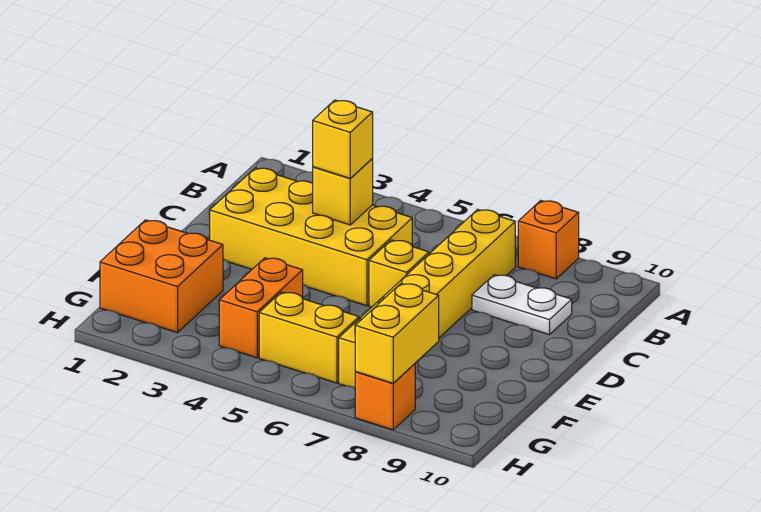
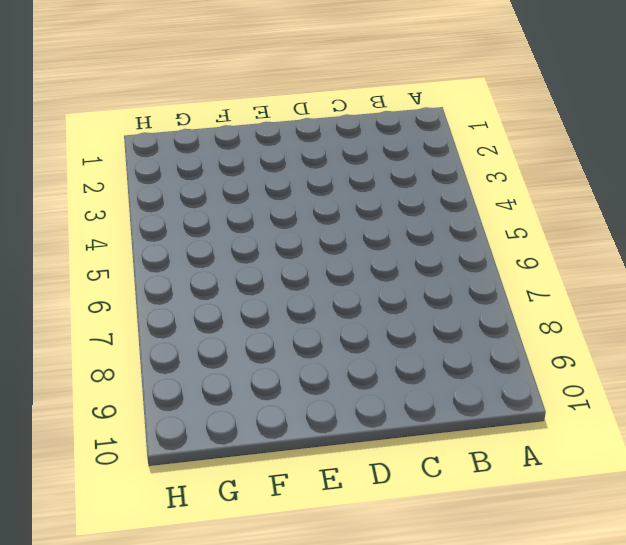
none -> orange brick A8 level 1
none -> yellow brick B7:G7 level 1
none -> yellow brick C2:D5 level 1

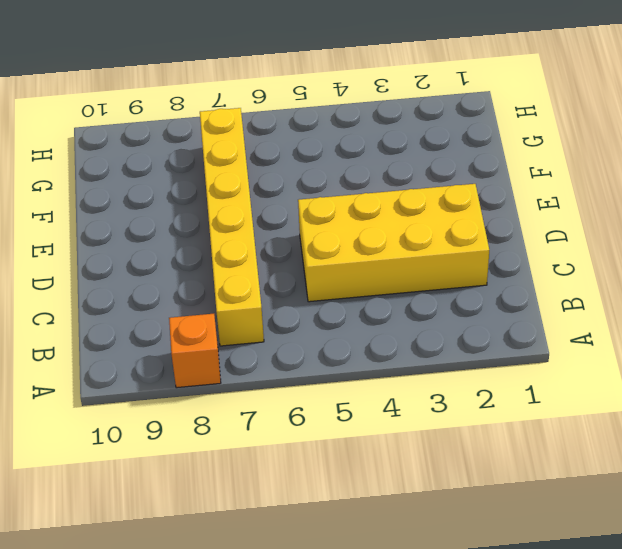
none -> white plate C8:C9 level 1
none -> yellow brick D6 level 1
none -> orange brick F1:G2 level 1

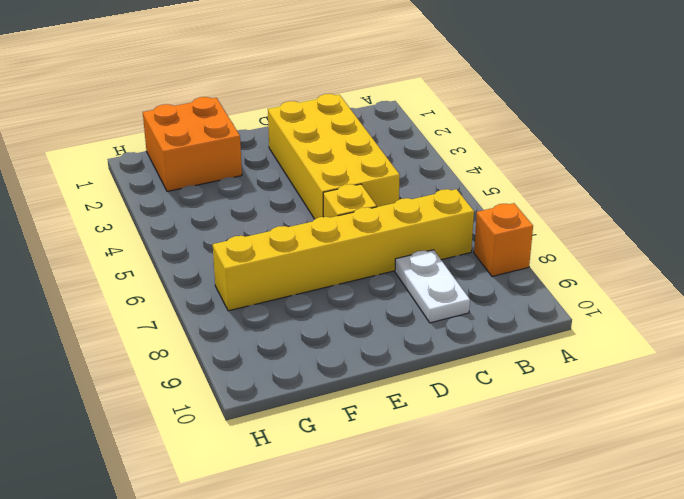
none -> orange brick F4:G4 level 1
none -> yellow brick G5:G6 level 1
none -> orange brick H8 level 1

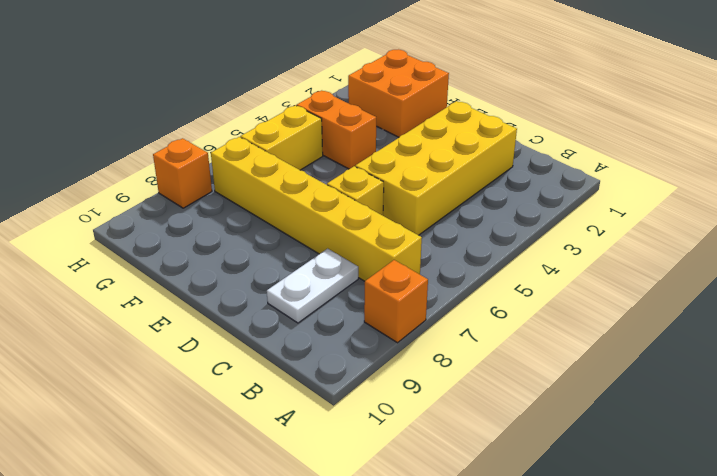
none -> yellow brick C4 level 2
none -> yellow brick G8:H8 level 2
none -> yellow brick C4 level 3

